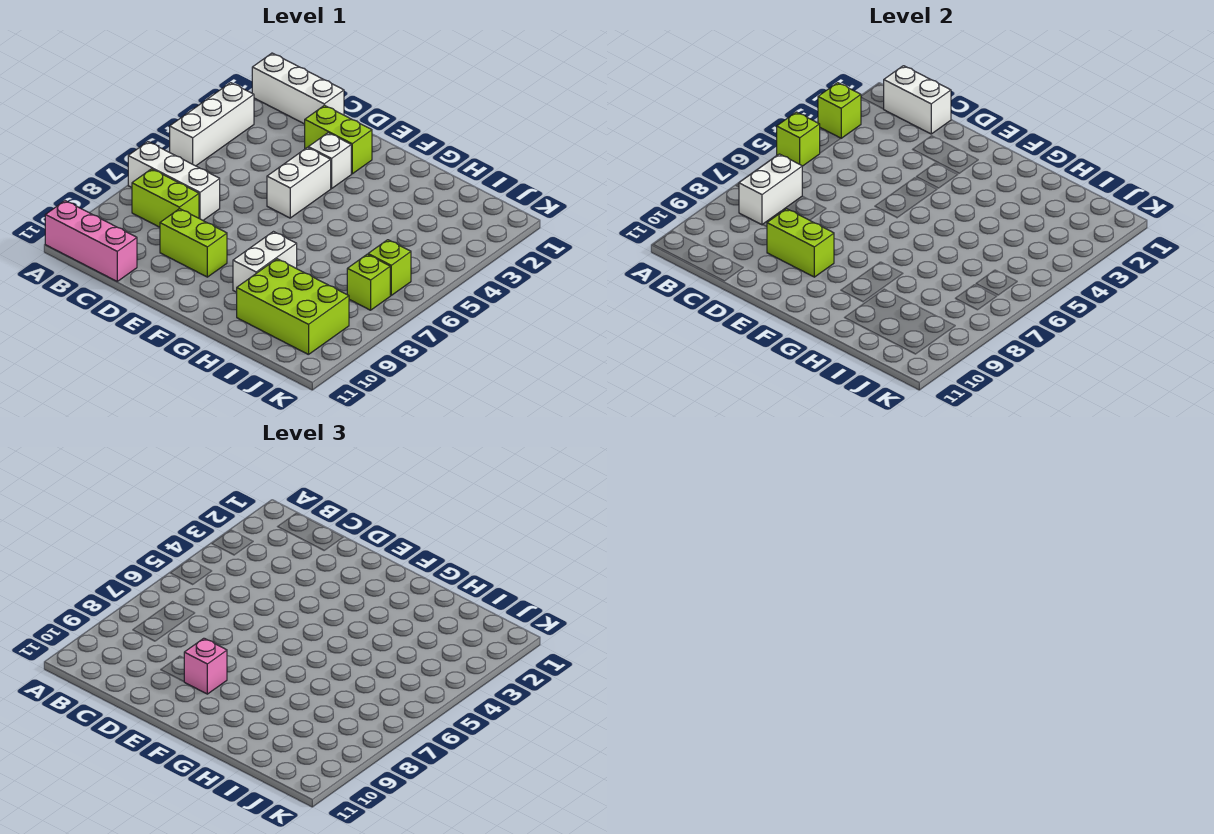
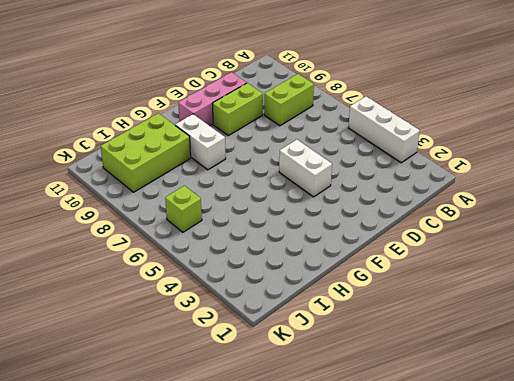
pink brick D10:F10 level 1 -> pink brick A11:C11 level 1
none -> white brick A1:C1 level 1
none -> white brick A7:C7 level 1
none -> lime brick D2:E2 level 1

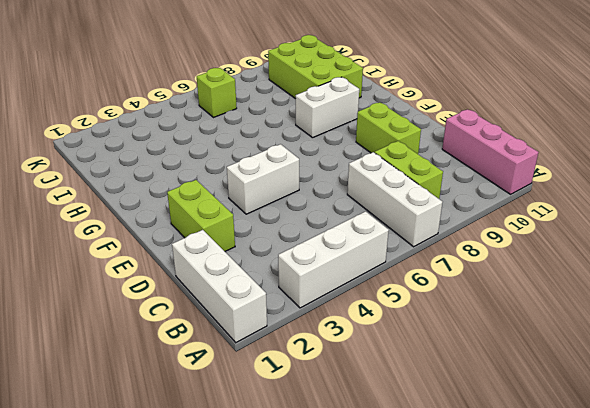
none -> white brick E3 level 1
none -> lime brick J7 level 1
none -> lime brick A3 level 2

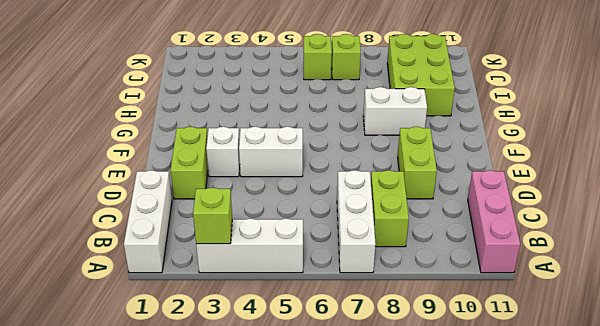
none -> lime brick A5 level 2
none -> white brick B1:C1 level 2
none -> white brick B7:B8 level 2

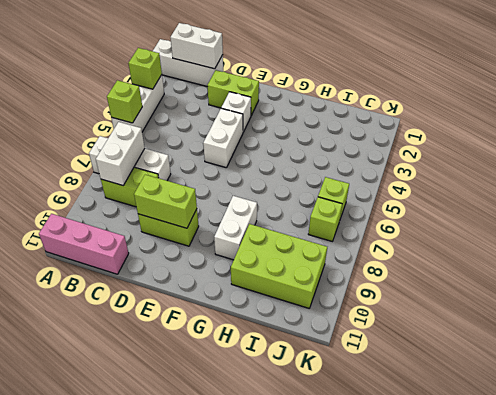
none -> pink brick E9 level 3

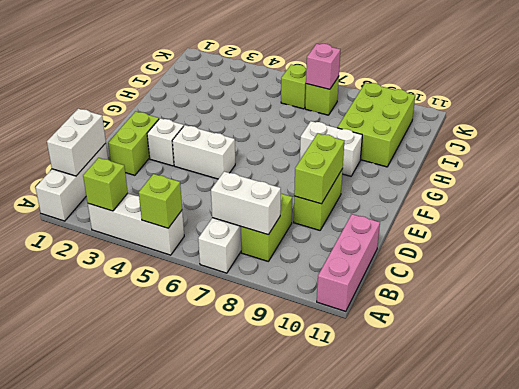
pink brick J7 level 2 -> pink brick E9 level 3

